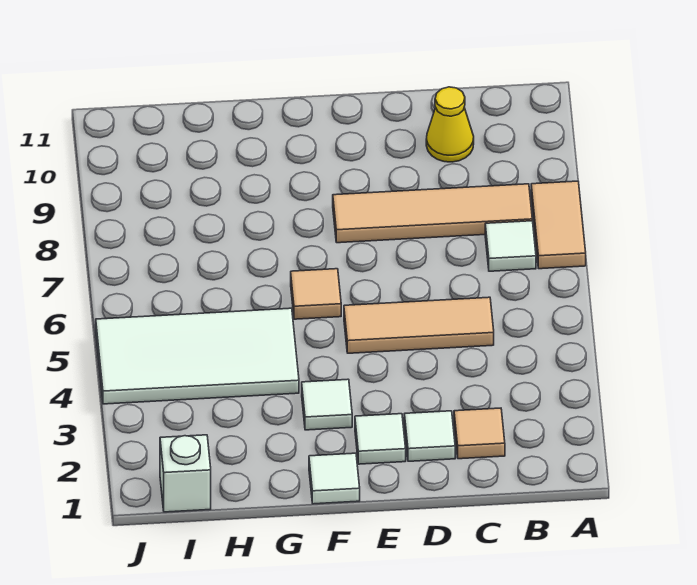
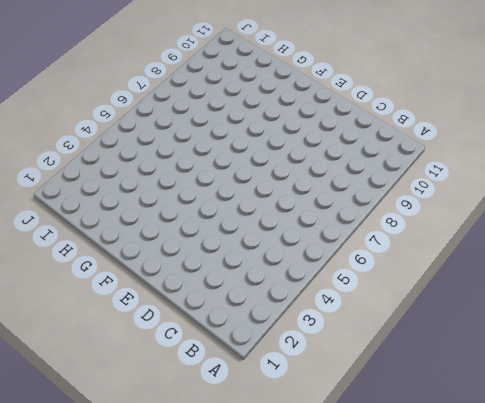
none -> tan tile A7:A8 level 1
none -> white tile B7 level 1
none -> tan tile B8:E8 level 1

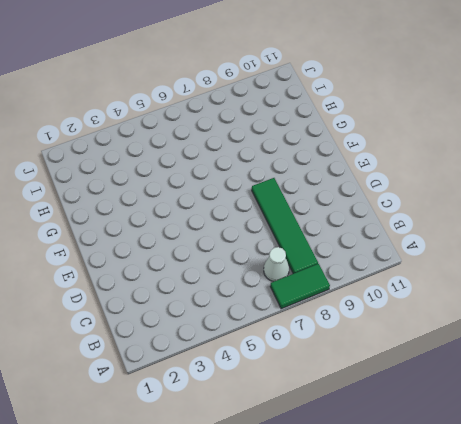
green tile A7:A8 level 1 -> tan tile A7:A8 level 1
white cone B7 level 1 -> white tile B7 level 1
green tile B8:E8 level 1 -> tan tile B8:E8 level 1
none -> tan tile C2 level 1
none -> tan tile C5:E5 level 1
none -> yellow cone C10 level 1

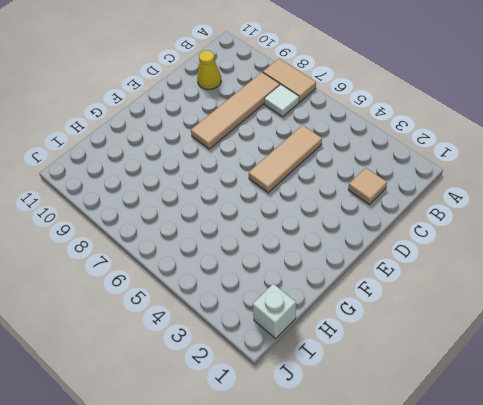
none -> white tile D2 level 1
none -> white tile E2 level 1
none -> white tile F1 level 1

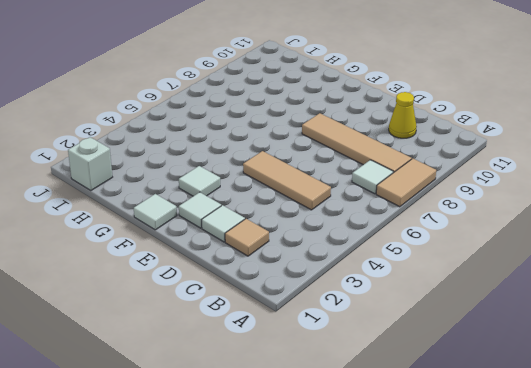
none -> tan tile F6 level 1
none -> white tile G4:J5 level 1

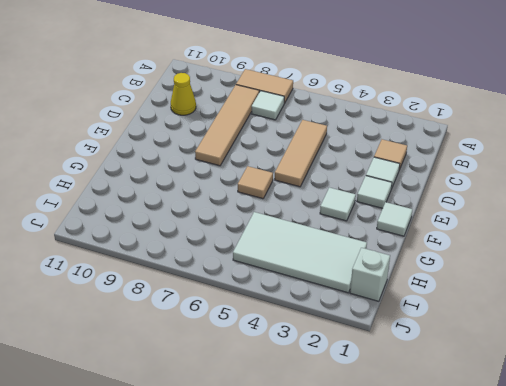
white tile H2:I5 level 1 -> white tile G4:J5 level 1

